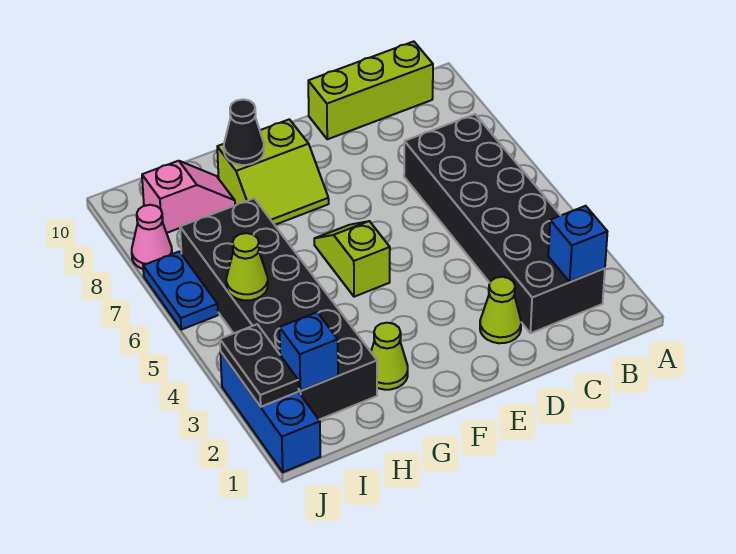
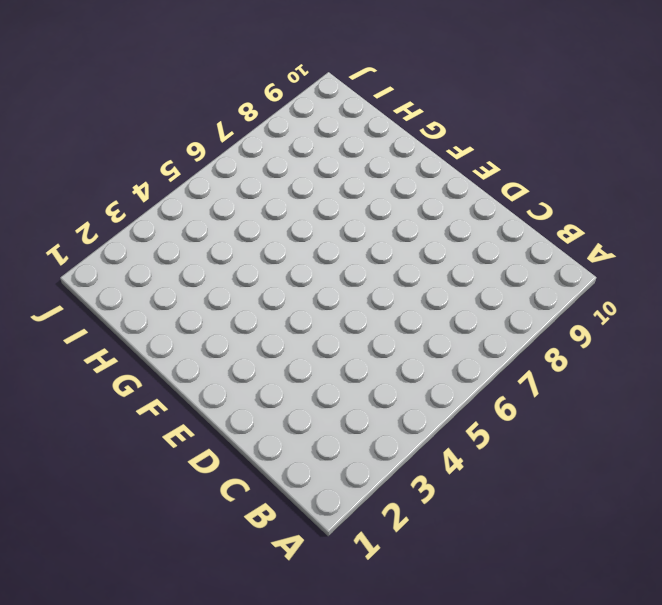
none -> black brick B2:C7 level 1
none -> lime brick B10:D10 level 1
none -> lime cone D2 level 1

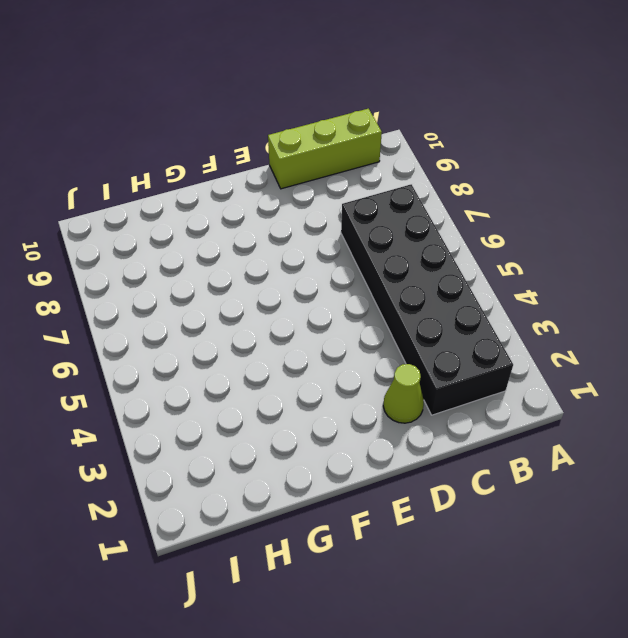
none -> lime slope F5:F6 level 1 top 5
none -> lime slope F8:G9 level 1 top 9
none -> lime cone G2 level 1

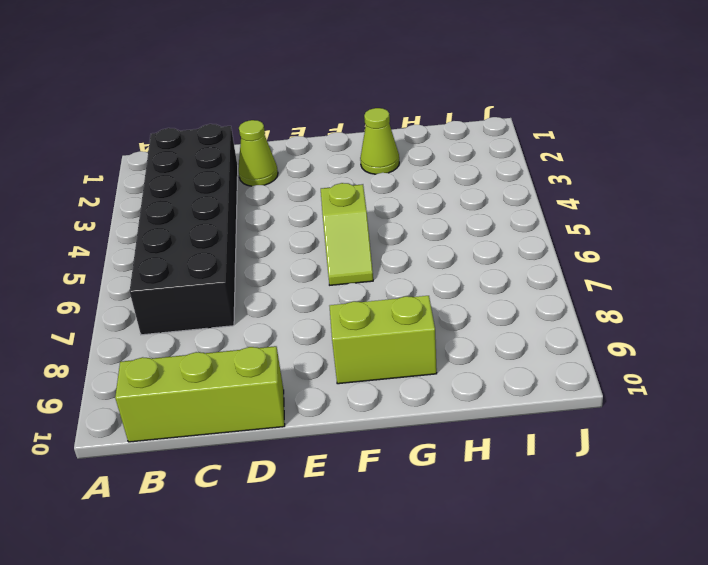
none -> black brick H2:I7 level 1
none -> pink slope H9:I9 level 1 top I
none -> blue brick J1:J3 level 1

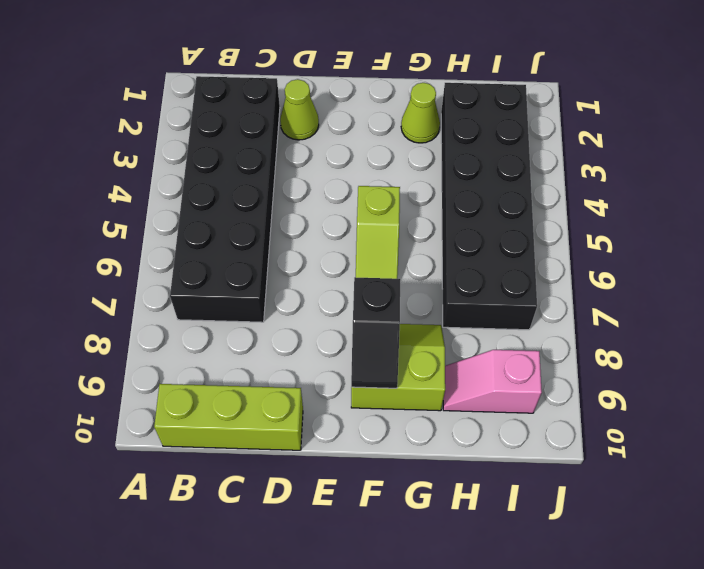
black slope F8:F9 level 2 top 8 -> none
none -> blue brick J1:J3 level 1
none -> blue plate J6:J7 level 1
none -> pink cone J8 level 1

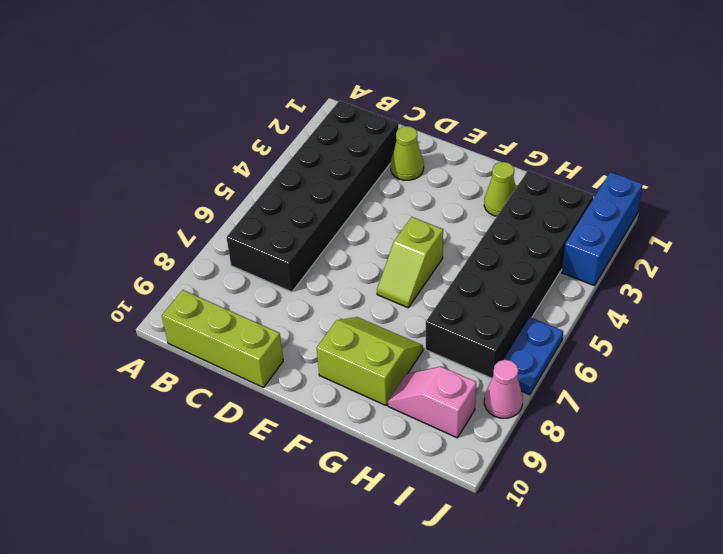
none -> blue brick B2 level 2
none -> black cone G9 level 2
none -> blue brick I2 level 2

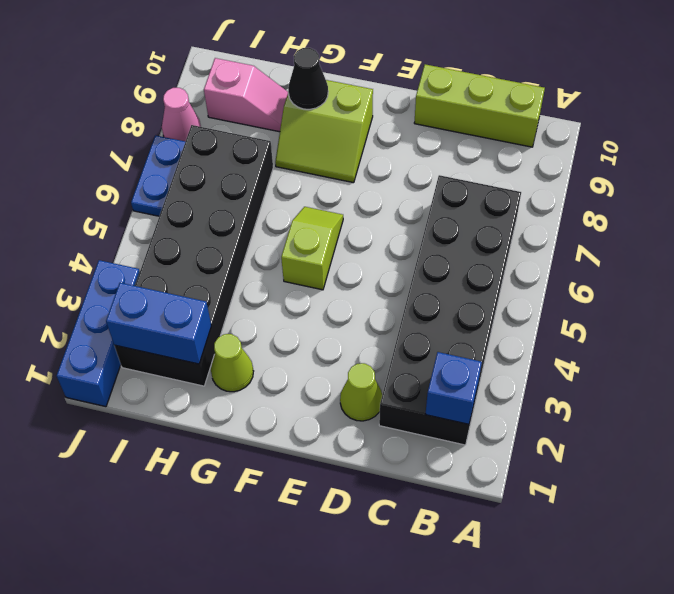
blue brick H2:I2 level 2 -> blue brick I2 level 2
none -> lime cone I5 level 2
none -> black plate J2:J3 level 2

